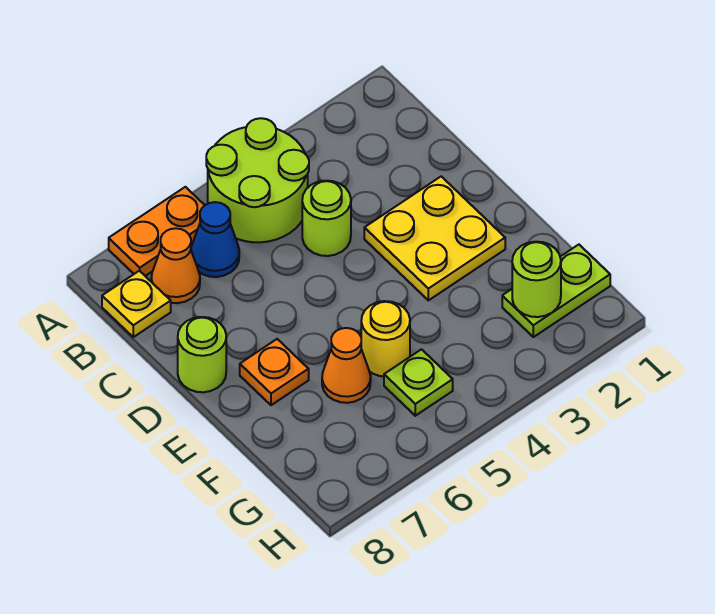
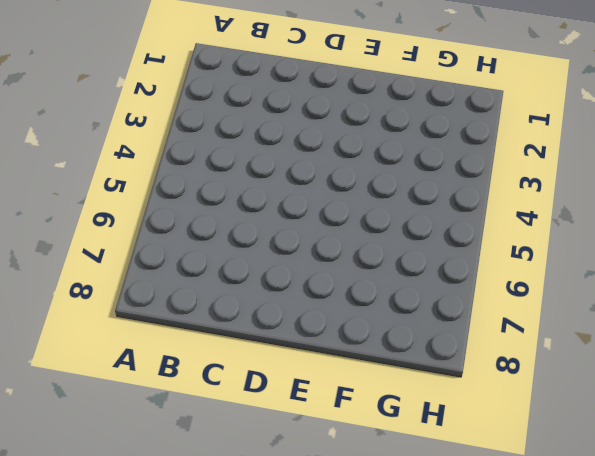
none -> lime round brick A4:B5 level 1
none -> orange plate A6:A7 level 1
none -> blue cone B6 level 1

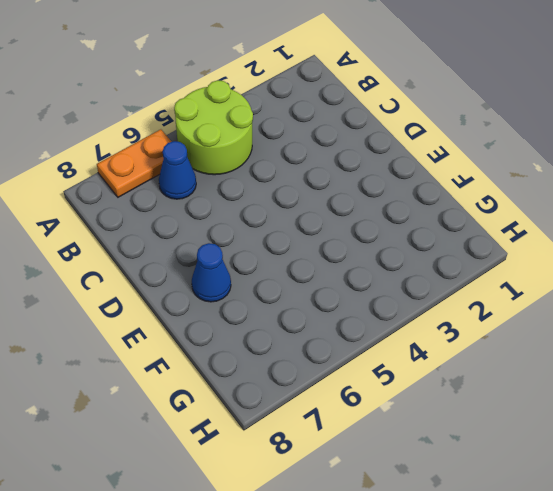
blue cone E7 level 1 -> orange plate E7 level 1
none -> orange cone B7 level 1
none -> yellow plate B8 level 1
none -> lime round brick C4 level 1

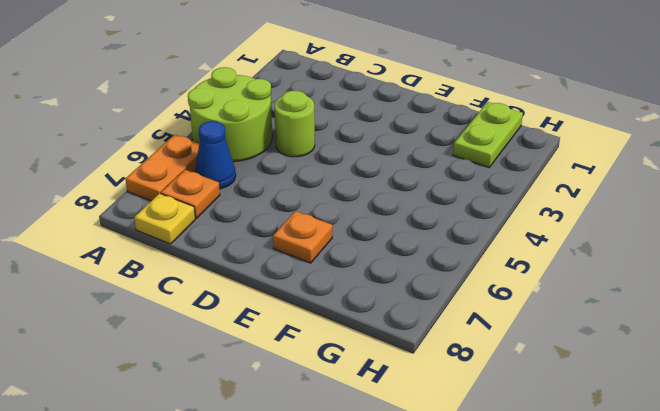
orange plate B7 level 1 -> orange cone B7 level 1
none -> yellow plate D2:E3 level 1
none -> lime round brick D8 level 1
none -> yellow round brick F5 level 1

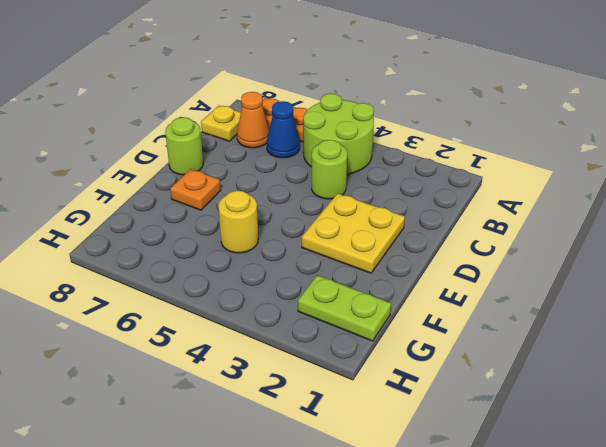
none -> orange cone F6 level 1
none -> lime plate G5 level 1
none -> lime round brick G2 level 2

